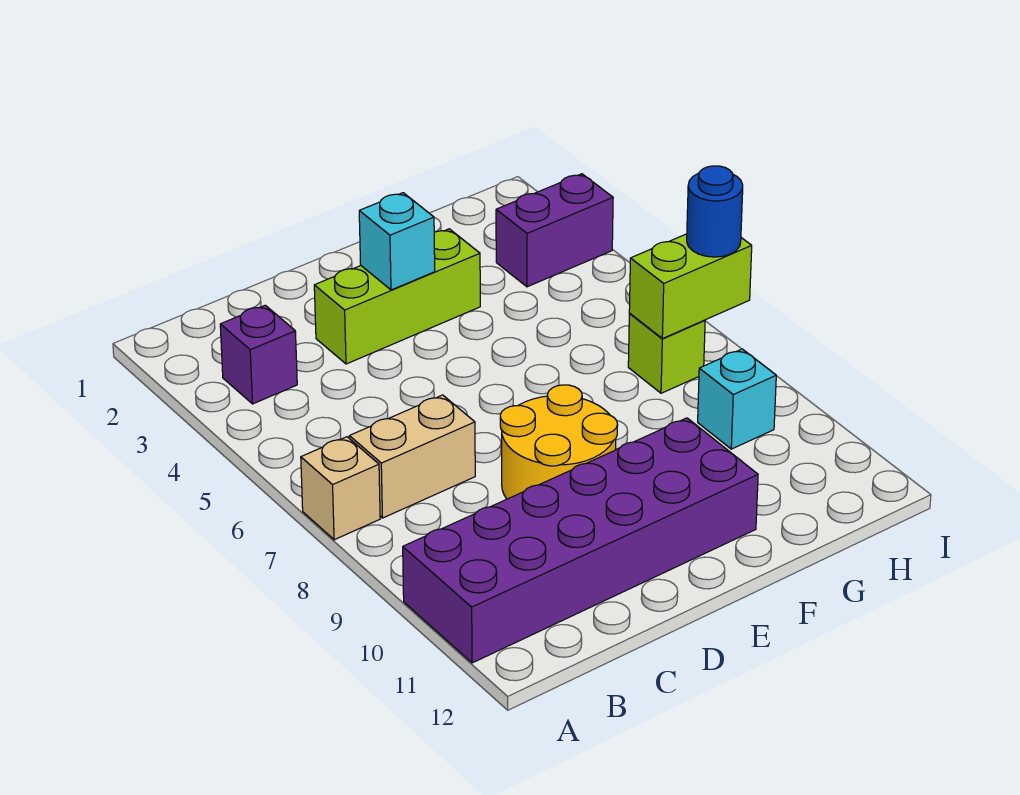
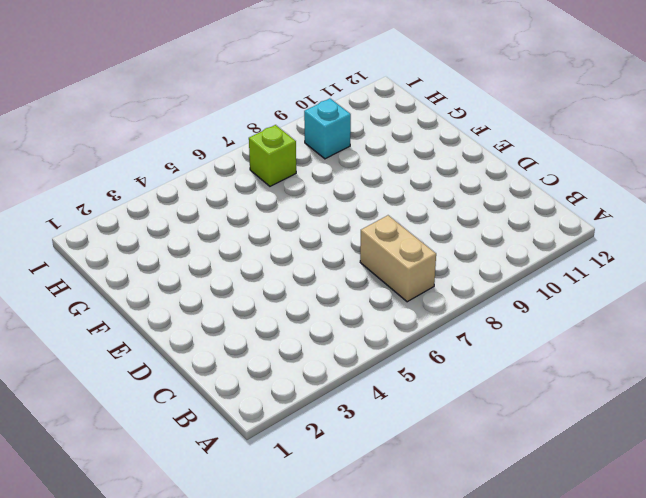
none -> tan brick A7 level 1
none -> purple brick A10:F11 level 1
none -> purple brick B3 level 1

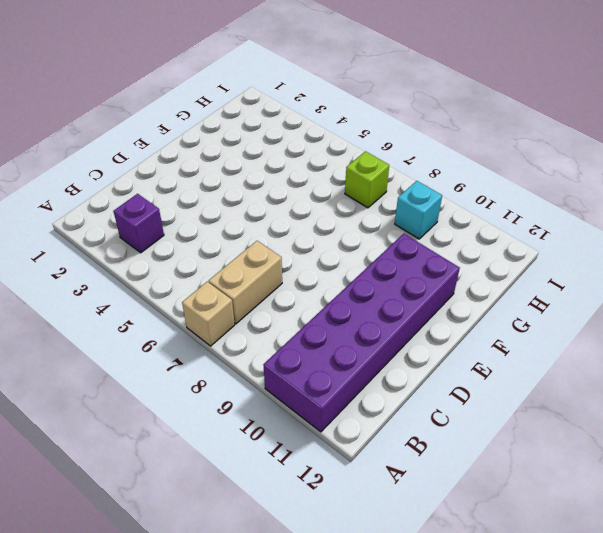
none -> lime brick D3:F3 level 1
none -> yellow round brick D8:E9 level 1
none -> purple brick H3:I3 level 1

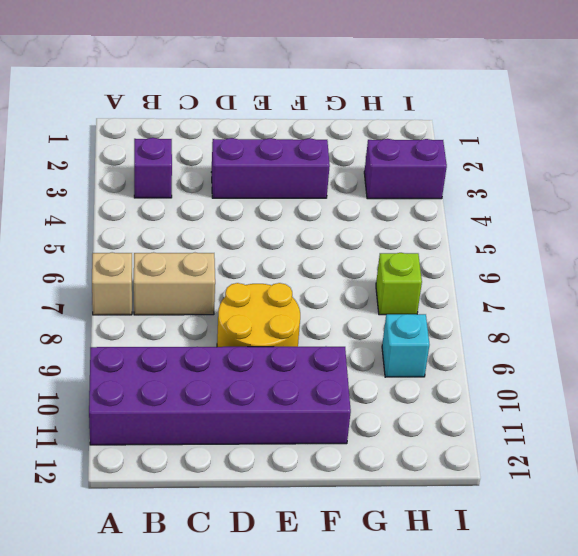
purple brick D3:F3 level 1 -> lime brick D3:F3 level 1
none -> cyan brick E3 level 2
none -> lime brick H7:I7 level 2
none -> blue round brick I7 level 3

